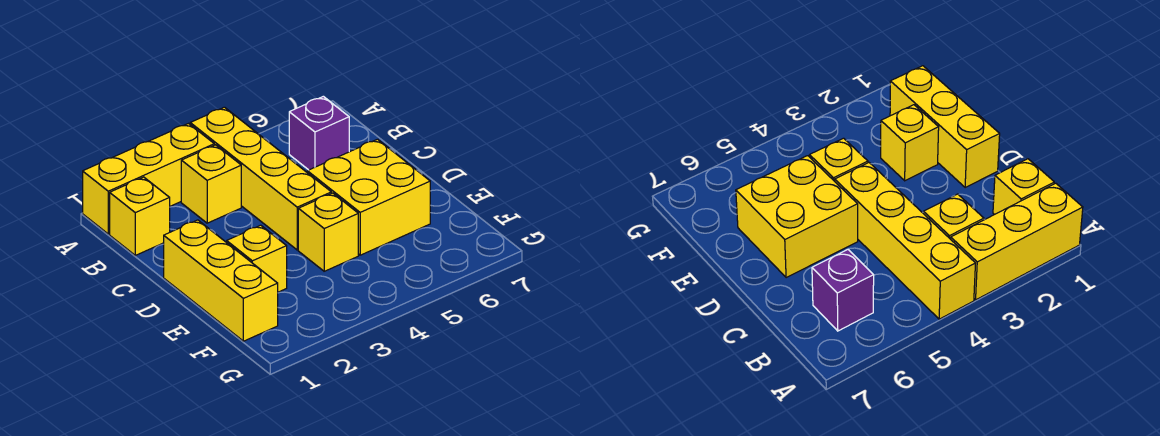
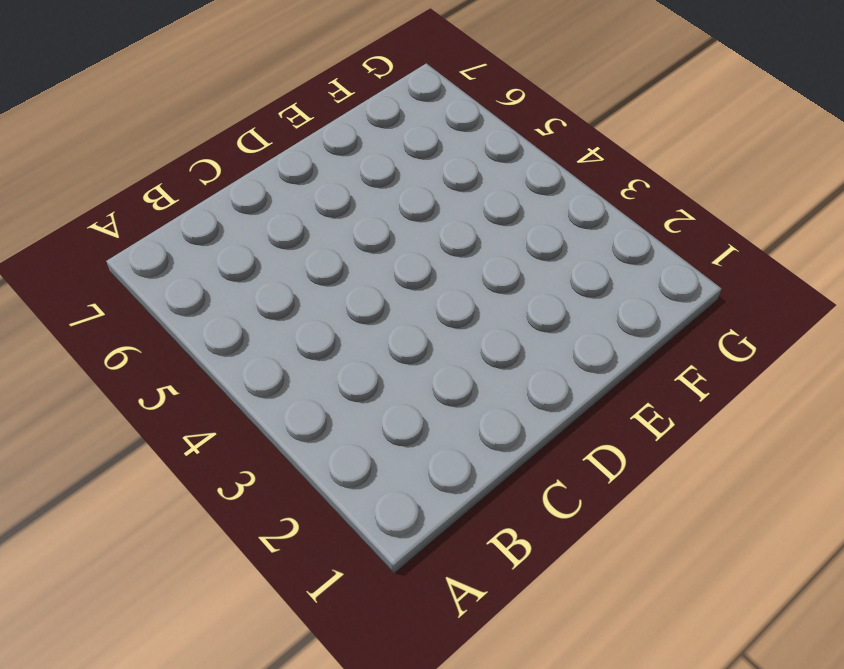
none -> yellow brick A1:A3 level 1
none -> yellow brick A4:D4 level 1

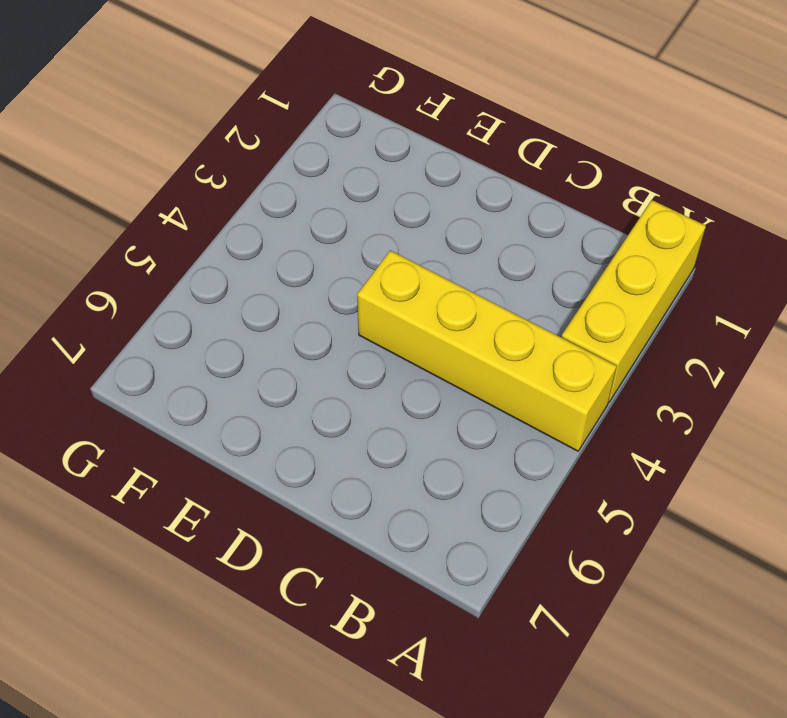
none -> yellow brick B1 level 1
none -> yellow brick B3 level 1

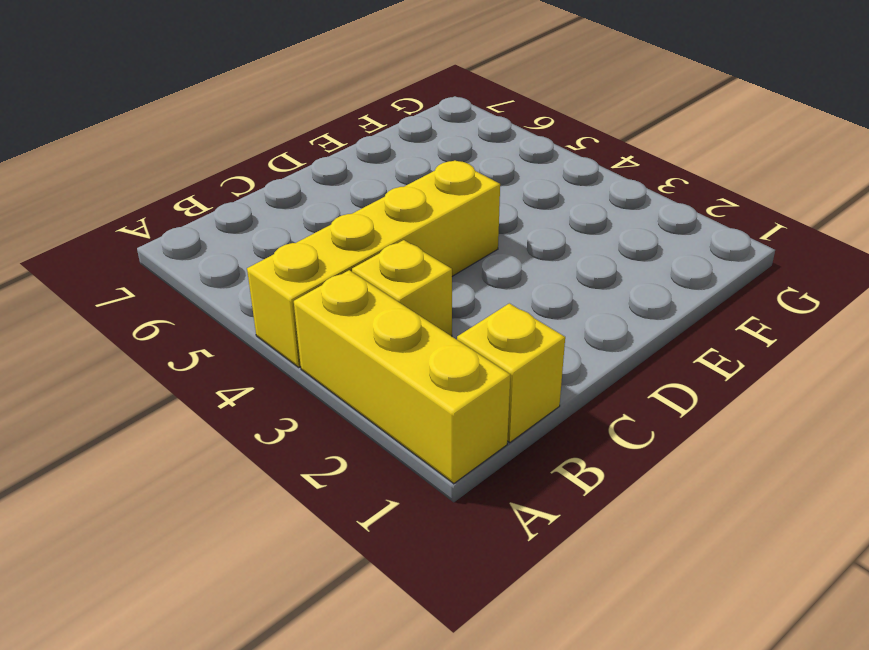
none -> purple brick B6 level 1
none -> yellow brick D1:F1 level 1

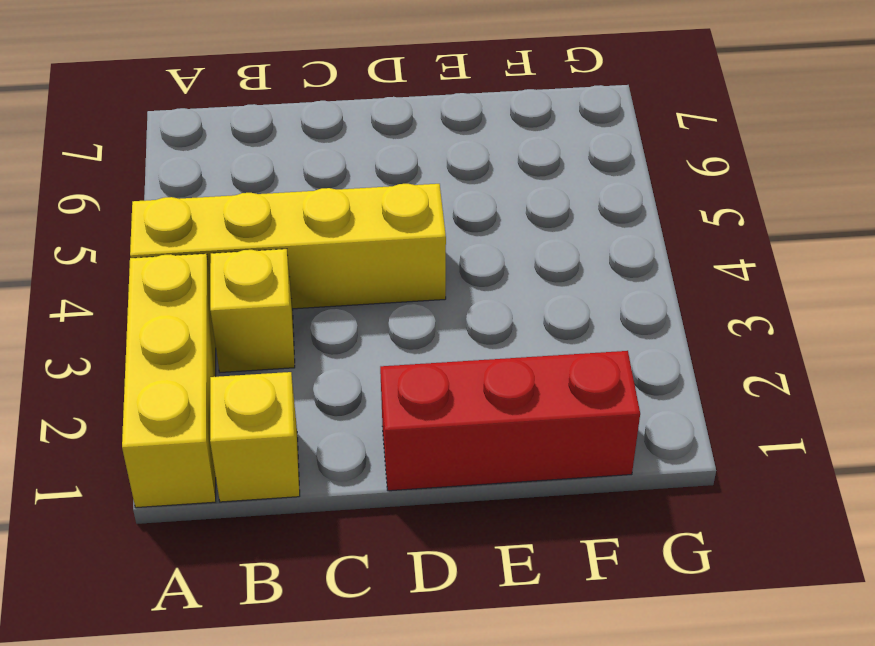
red brick D1:F1 level 1 -> yellow brick D1:F1 level 1
none -> purple brick B6 level 1
none -> yellow brick D5:E6 level 1

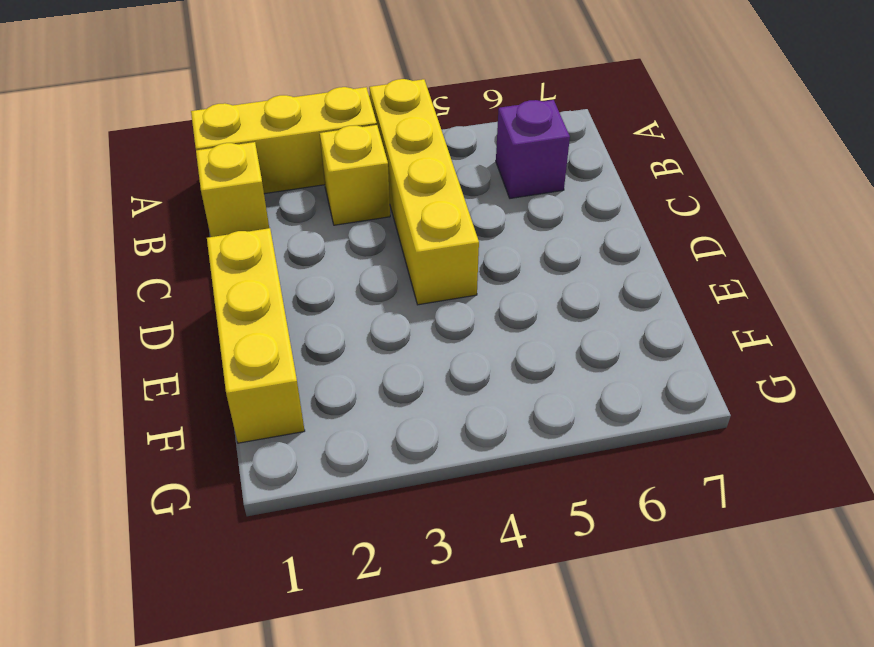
none -> yellow brick D5:E6 level 1
none -> yellow brick E2 level 1

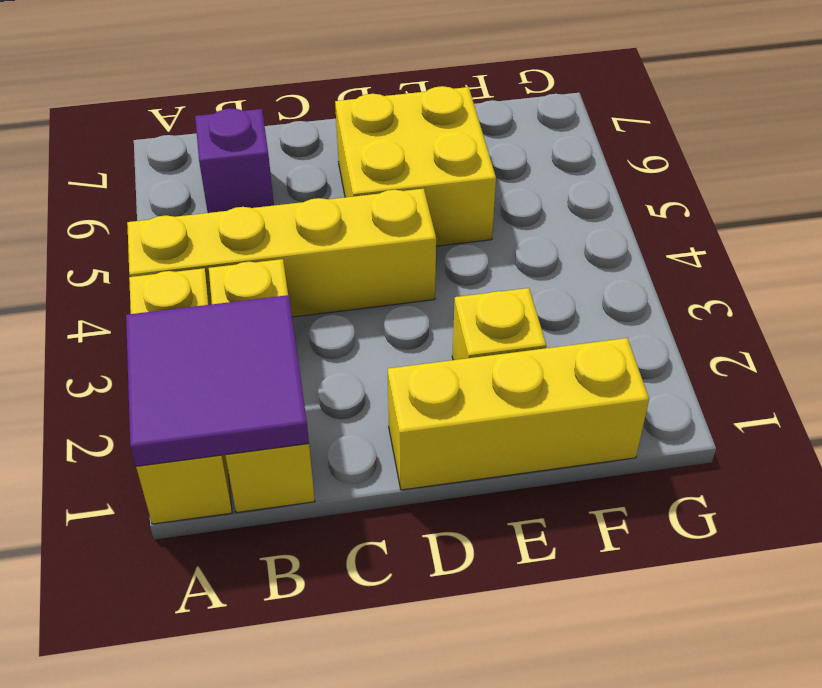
purple tile A1:B2 level 2 -> none
none -> yellow brick E4 level 1

